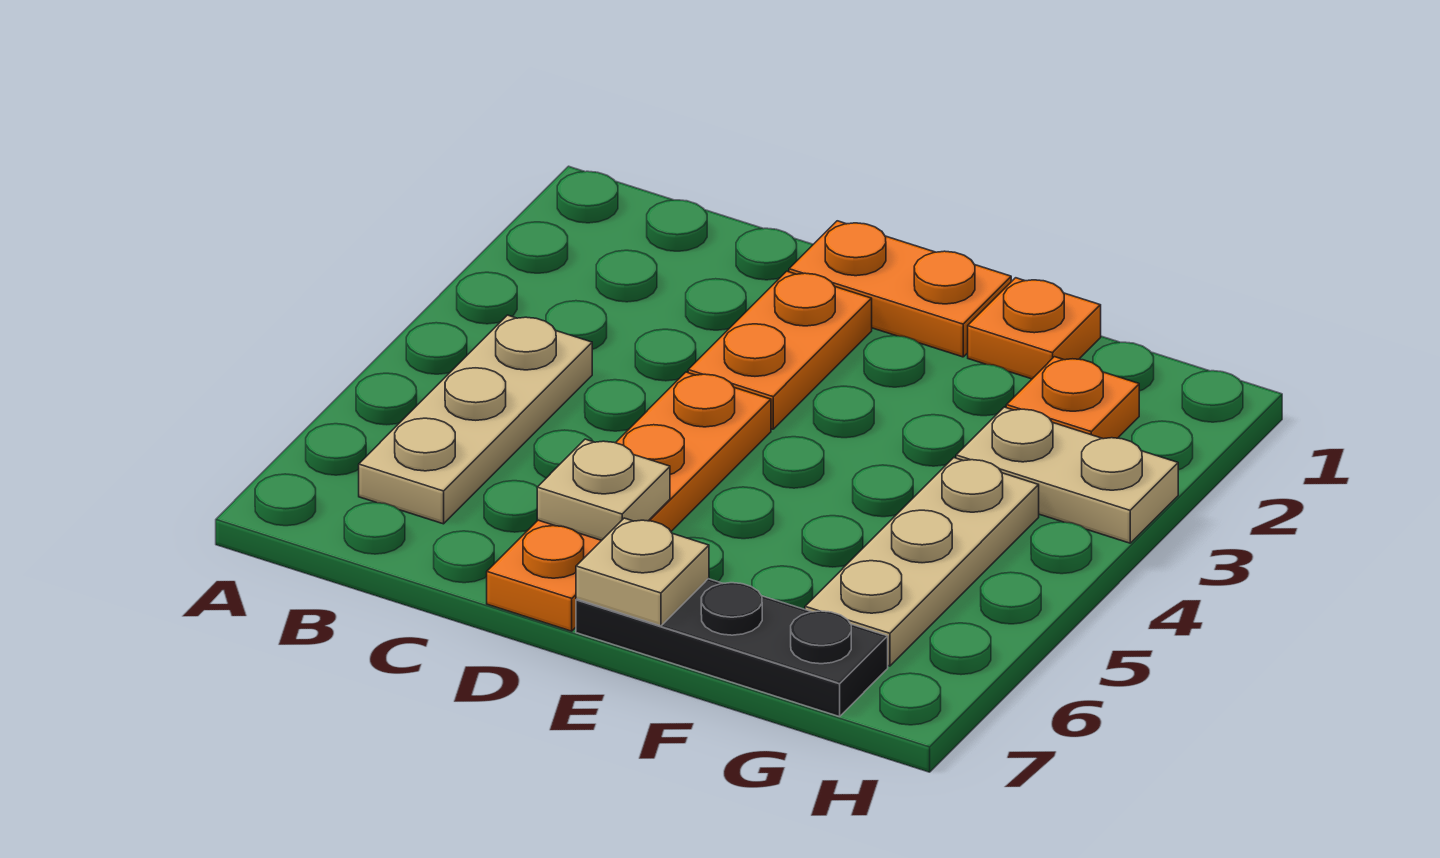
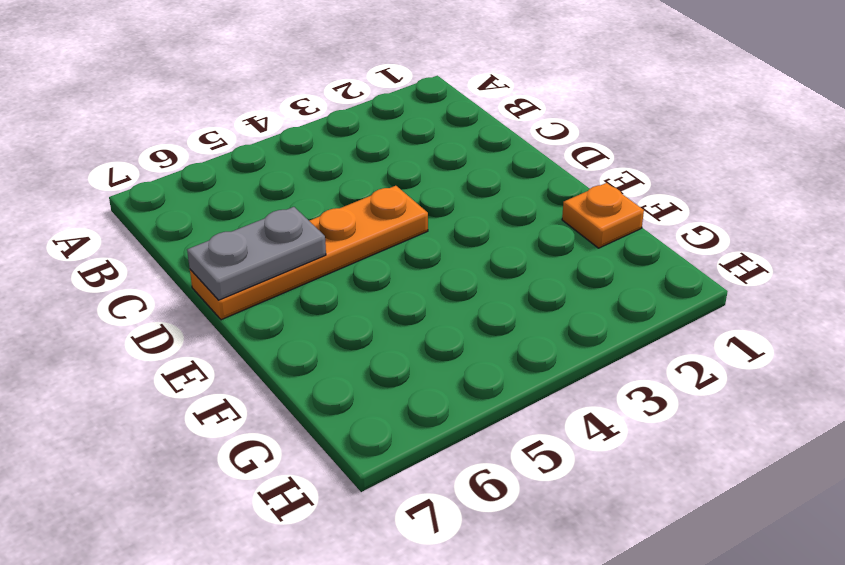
grey plate D6:D7 level 2 -> tan plate D6 level 2
none -> tan plate B4:B6 level 1
none -> orange plate D1:E1 level 1

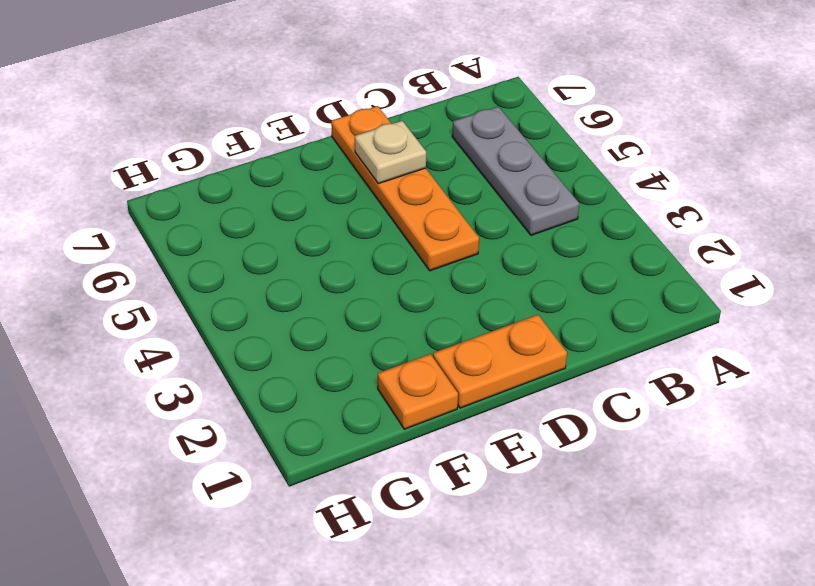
grey plate B4:B6 level 1 -> tan plate B4:B6 level 1
none -> orange plate D2:D3 level 1
none -> black plate E7:G7 level 1

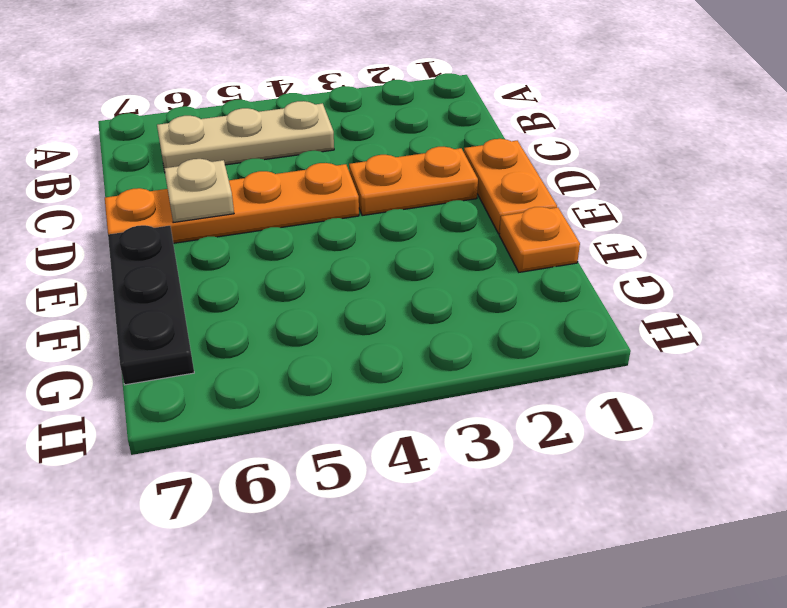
none -> orange plate G2 level 1
none -> tan plate G3:H3 level 1

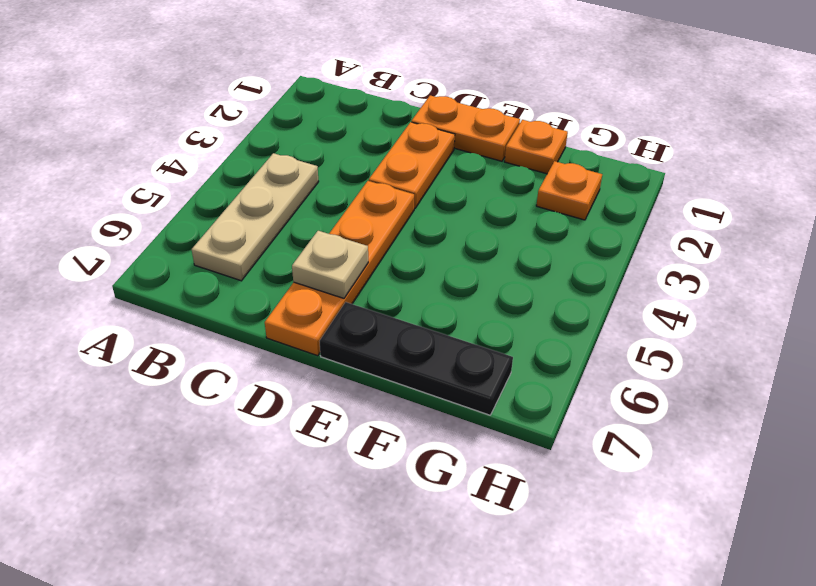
none -> tan plate G3:H3 level 1
none -> tan plate G4:G6 level 1

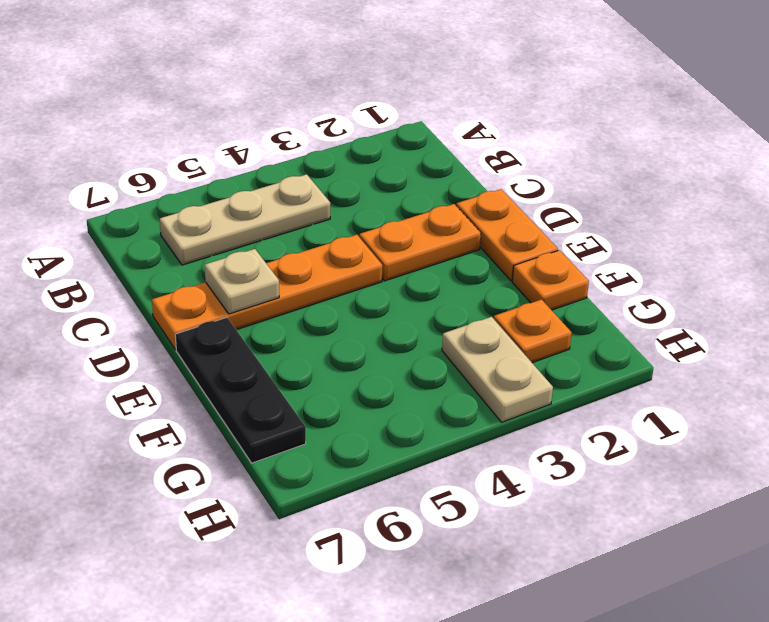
none -> tan plate G4:G6 level 1
none -> tan plate E7 level 2

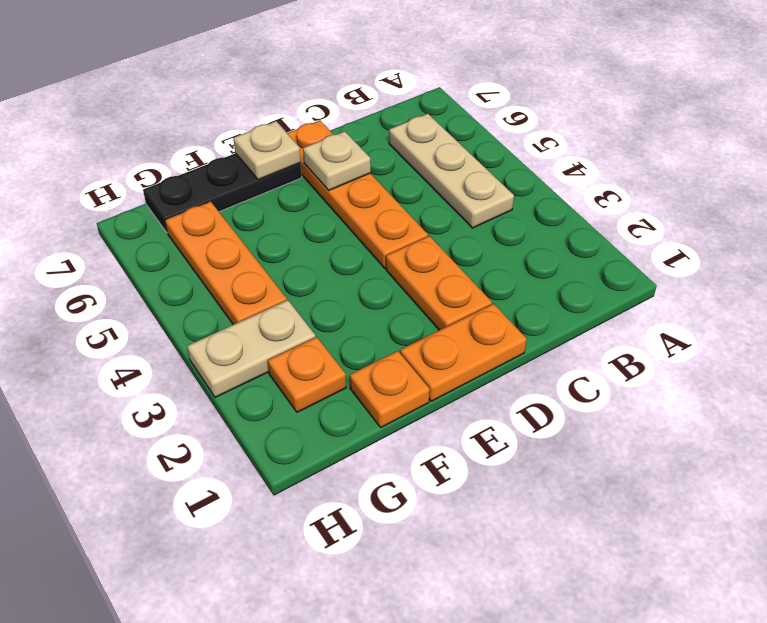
orange plate G4:G6 level 1 -> tan plate G4:G6 level 1

